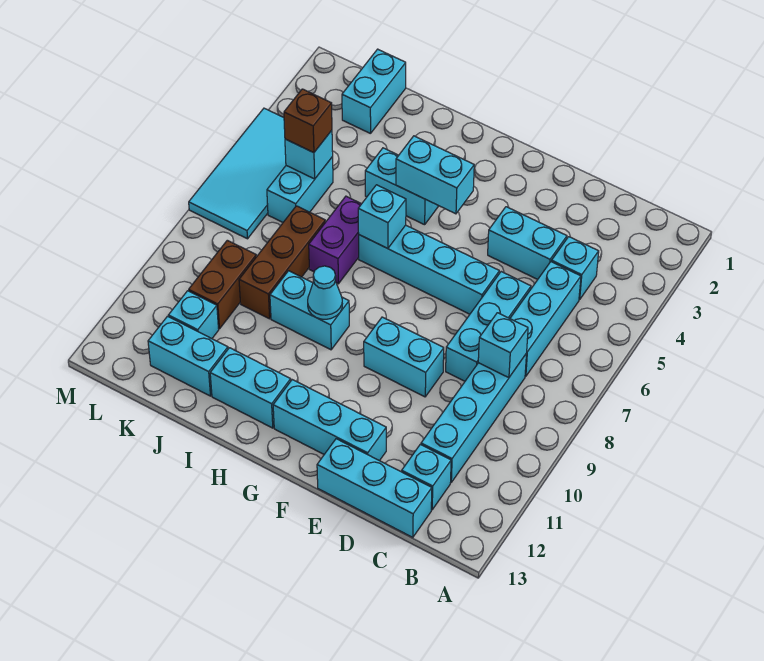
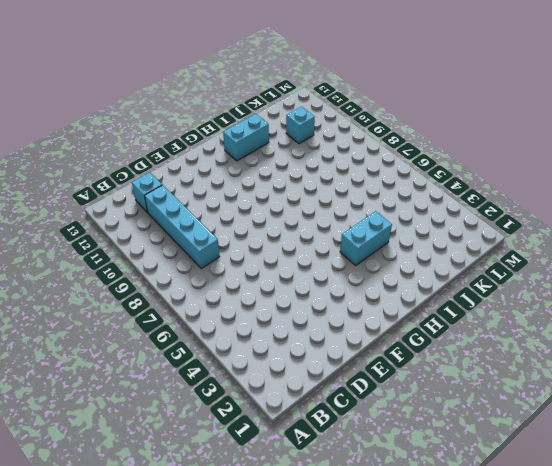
none -> cyan brick C4 level 1
none -> cyan brick C5:C7 level 1
none -> cyan brick C13:E13 level 1

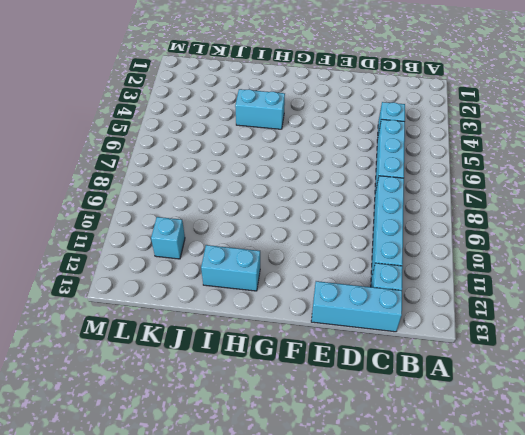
none -> cyan brick D4:E4 level 1
none -> cyan brick D6:D8 level 1
none -> cyan brick E6:H6 level 1

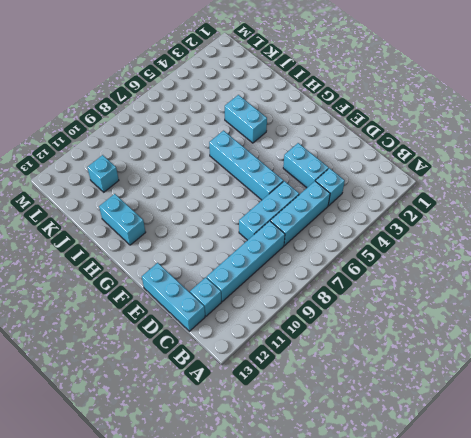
none -> cyan brick E9:F9 level 1
none -> cyan brick E12:G12 level 1
none -> cyan brick H9:I9 level 1

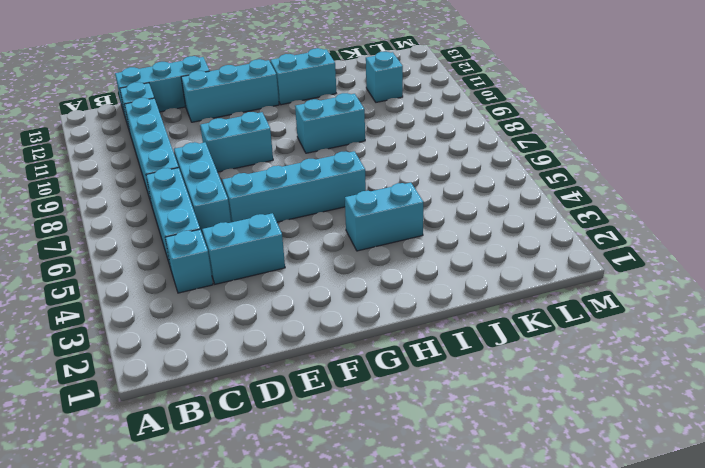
none -> purple brick I6:I7 level 1
none -> brown brick J7:J9 level 1
none -> cyan brick J12:K12 level 1

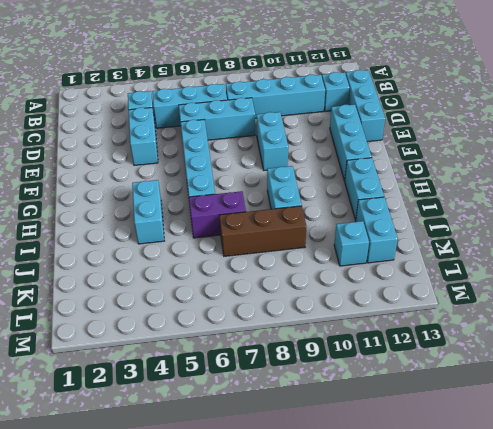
none -> cyan brick K1:K2 level 1
none -> cyan brick K5:K6 level 1
none -> brown brick K9:K10 level 1

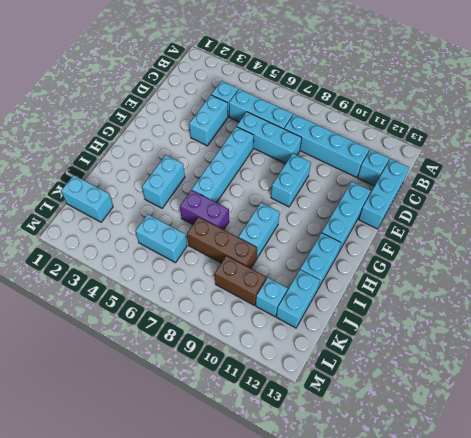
none -> cyan tile L4:M7 level 1
none -> cyan brick C8 level 2
none -> cyan brick G4:H4 level 2

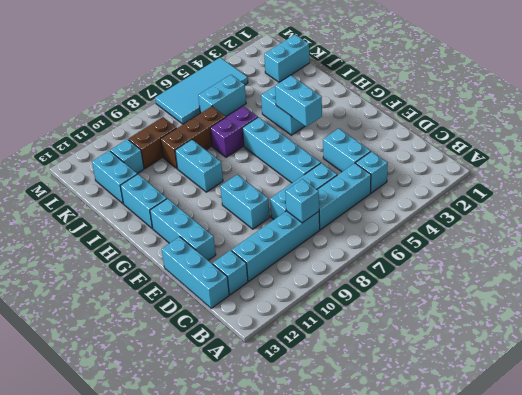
none -> cyan brick H6 level 2
none -> cyan cone H9 level 2
none -> cyan brick K5 level 2

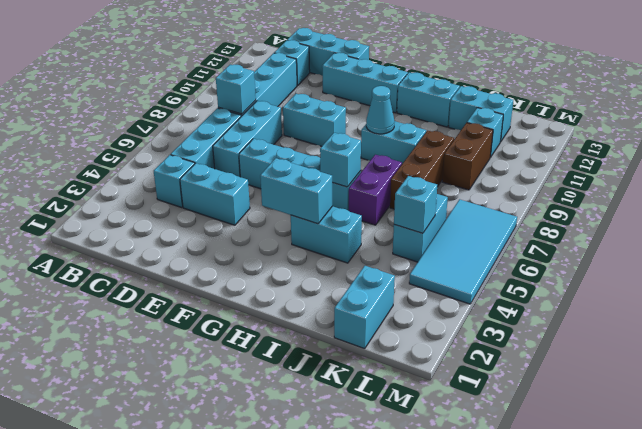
none -> brown brick K5 level 3

